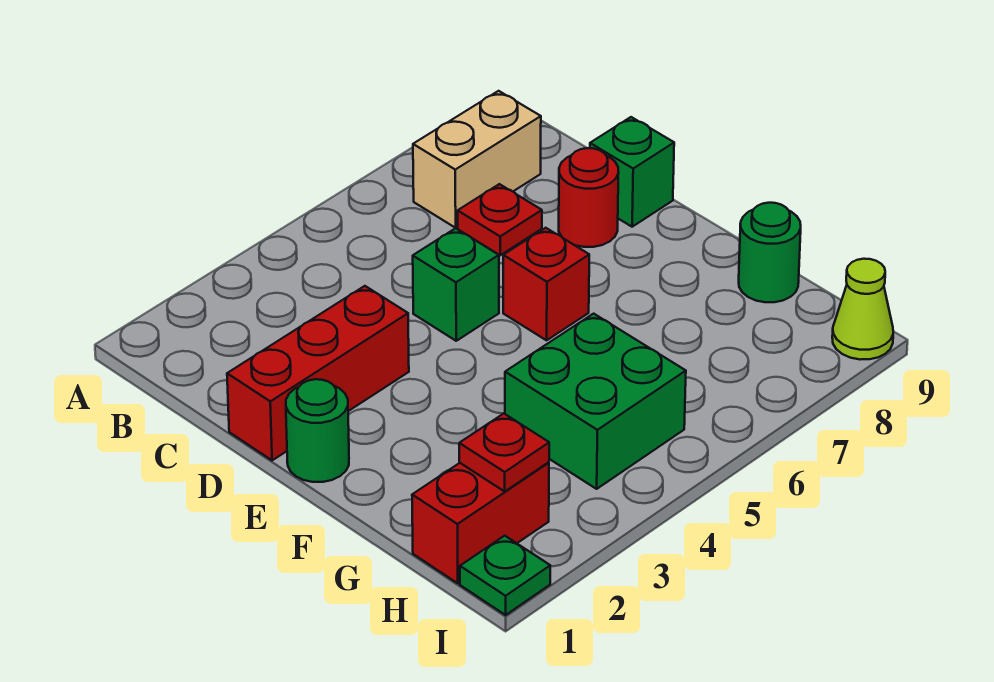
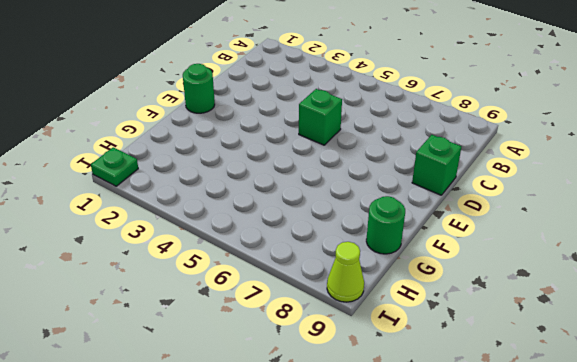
none -> tan brick B7:B8 level 1
none -> red plate C7 level 1
none -> red brick D1:D3 level 1

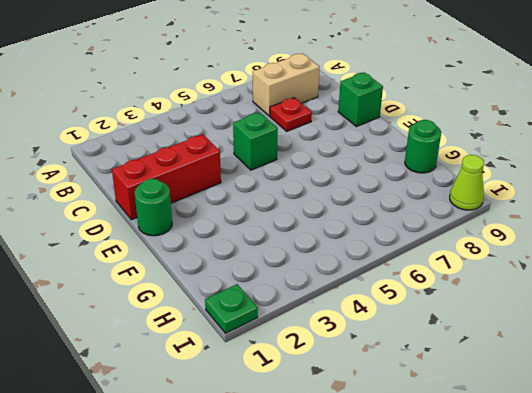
none -> red round brick D8 level 1
none -> red brick E6 level 1
none -> green brick G4:H5 level 1

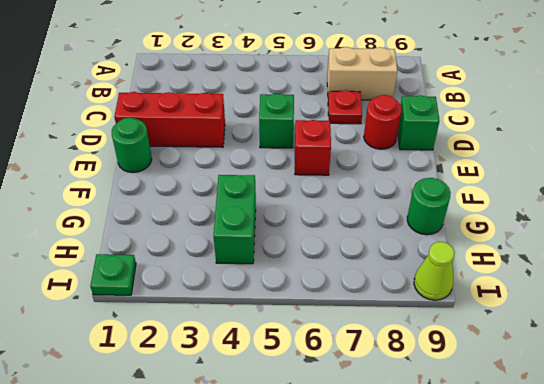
green brick G4:H4 level 1 -> green brick G4:H5 level 1
none -> red brick H1:H2 level 1
none -> red plate H2 level 2

